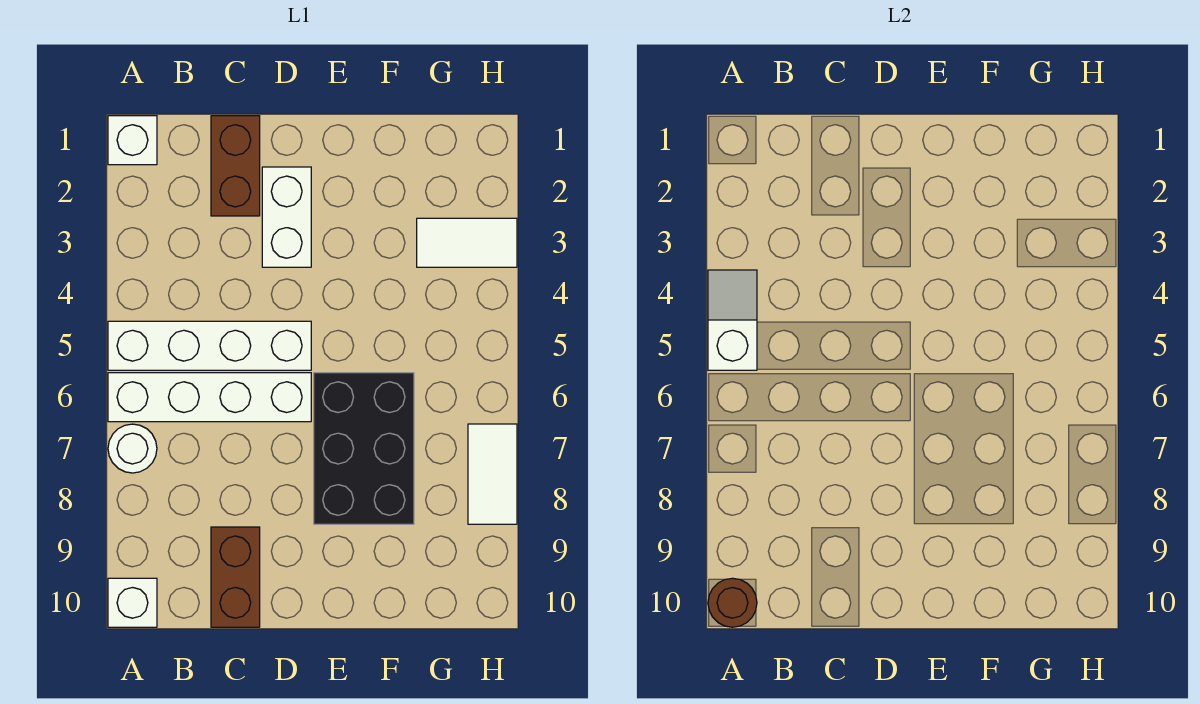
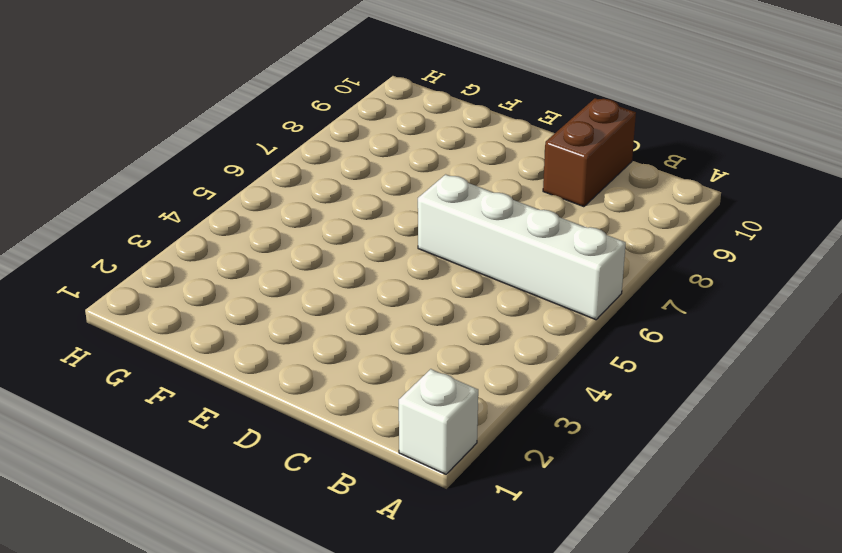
none -> white brick A5:D5 level 1
none -> white round brick A7 level 1
none -> white brick A10 level 1

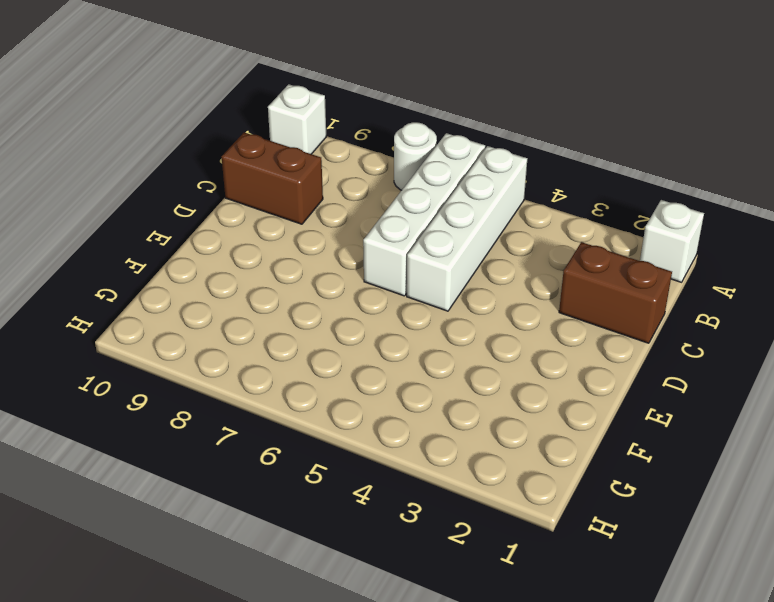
none -> white brick D2:D3 level 1
none -> black brick E6:F8 level 1
none -> white tile G3:H3 level 1

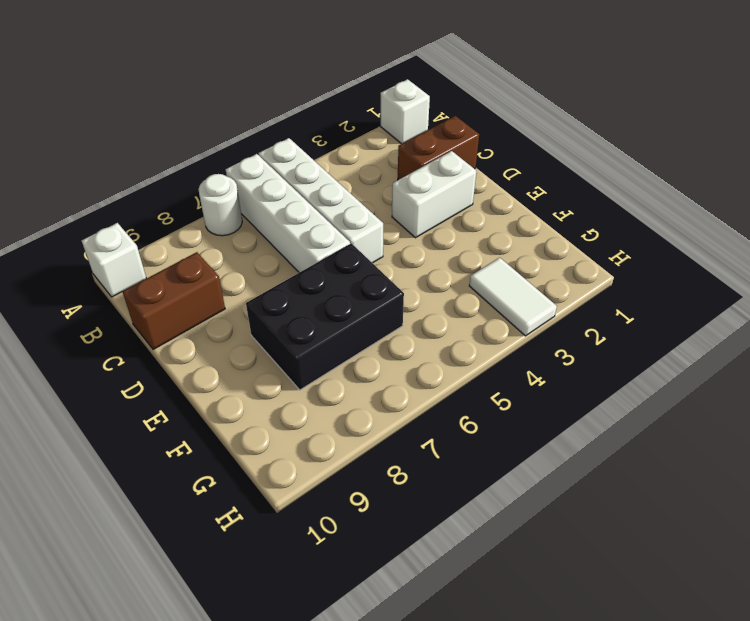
none -> white tile H7:H8 level 1
none -> white slope A4:A5 level 2 top 5
none -> brown round brick A10 level 2

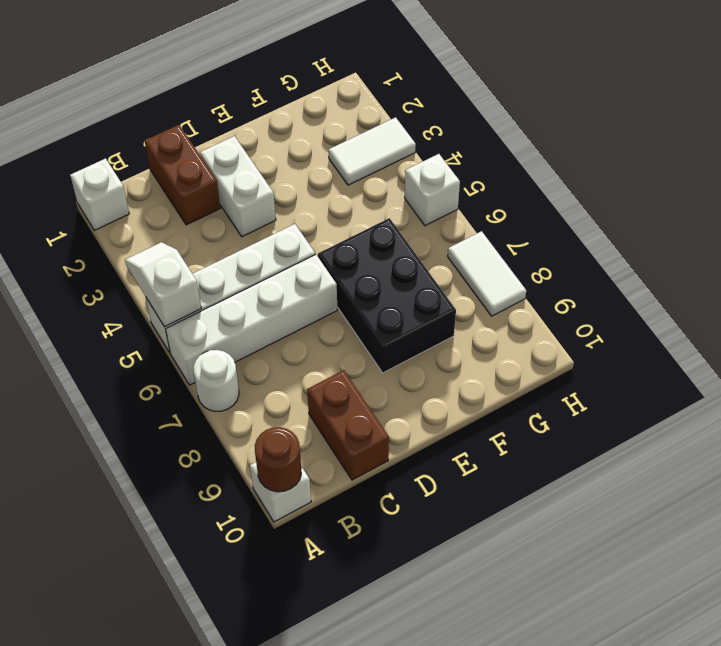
white brick H5 level 1 -> none

